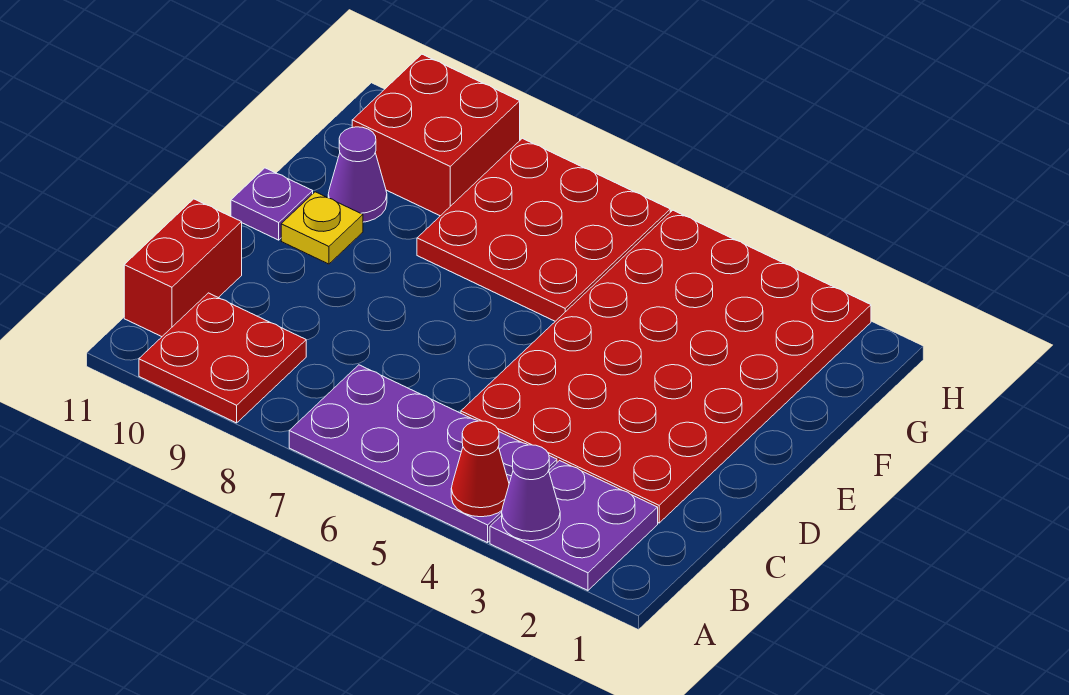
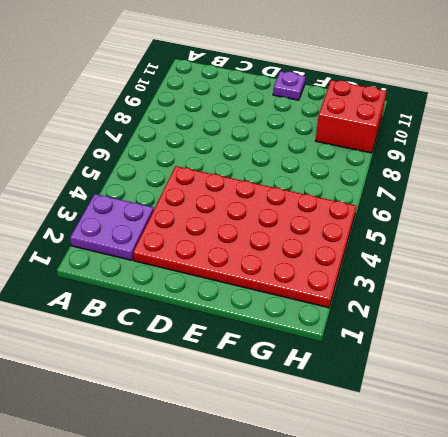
none -> purple plate A4:B7 level 1
none -> red plate A9:B10 level 1
none -> red brick B11:C11 level 1

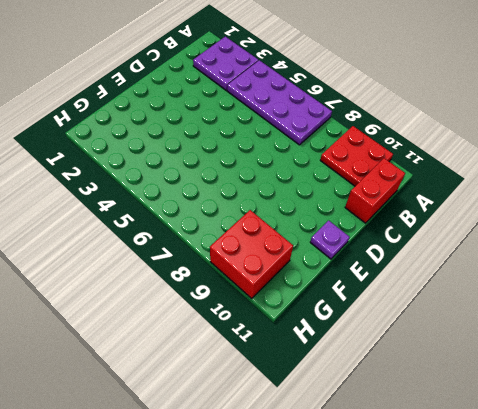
none -> red plate C2:H5 level 1
none -> yellow plate E10 level 1
none -> red plate F6:H8 level 1

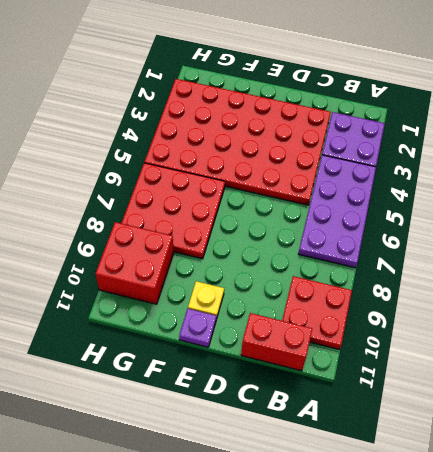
none -> purple cone F10 level 1
none -> purple cone A3 level 2
none -> red cone A4 level 2

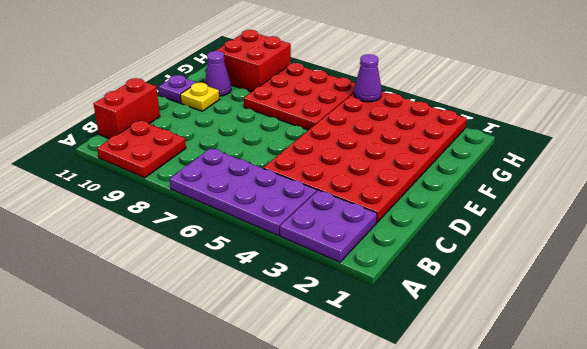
purple cone H5 level 2 -> purple cone A3 level 2
none -> red cone A4 level 2

